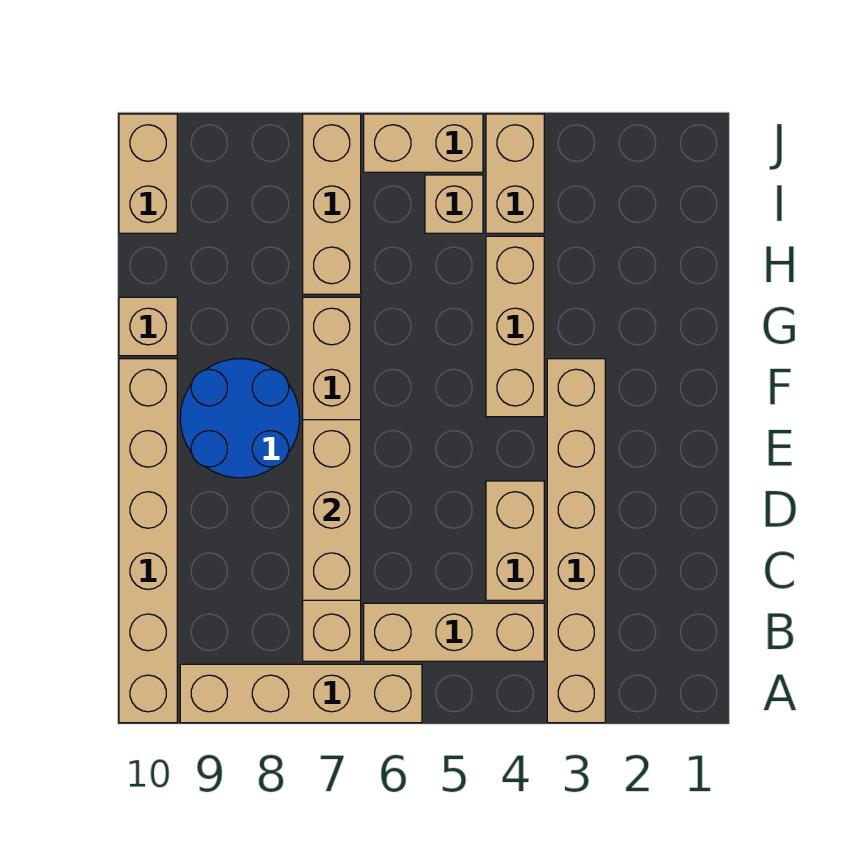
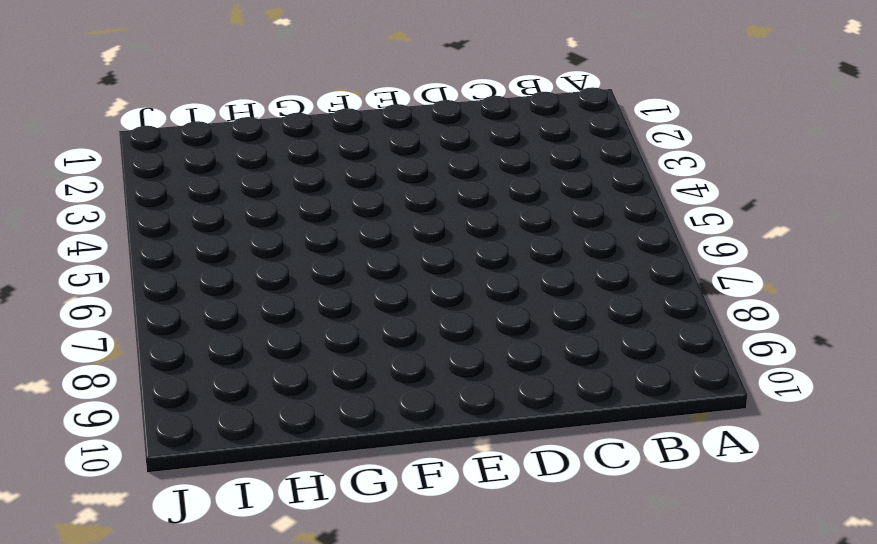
none -> tan brick A3:F3 level 1
none -> tan brick A6:A9 level 1
none -> tan brick A10:F10 level 1

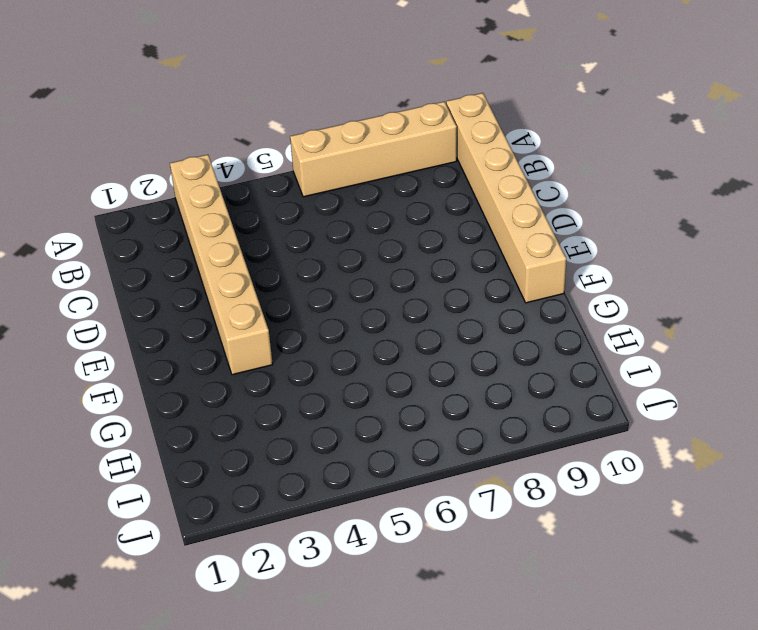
none -> tan brick B4:B6 level 1
none -> tan brick B7:G7 level 1
none -> tan brick C4:D4 level 1

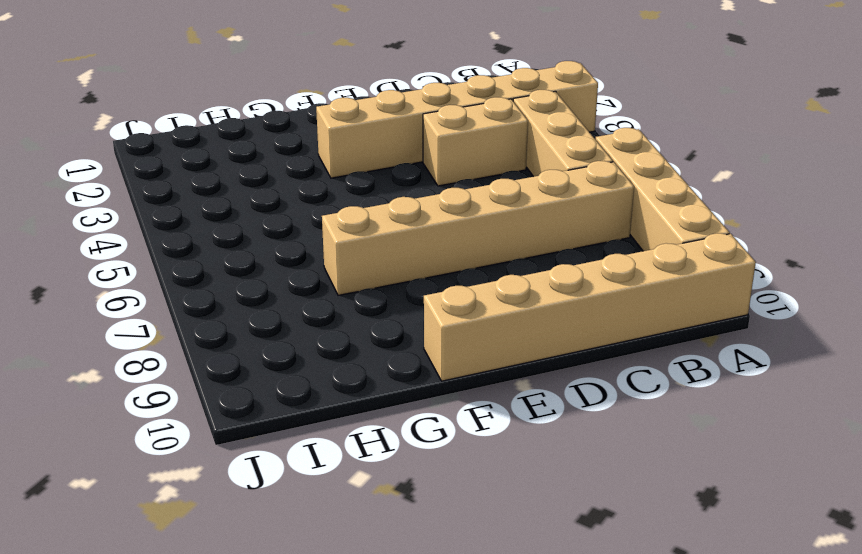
none -> blue round brick E8:F9 level 1
none -> tan brick F4:H4 level 1
none -> tan brick G10 level 1

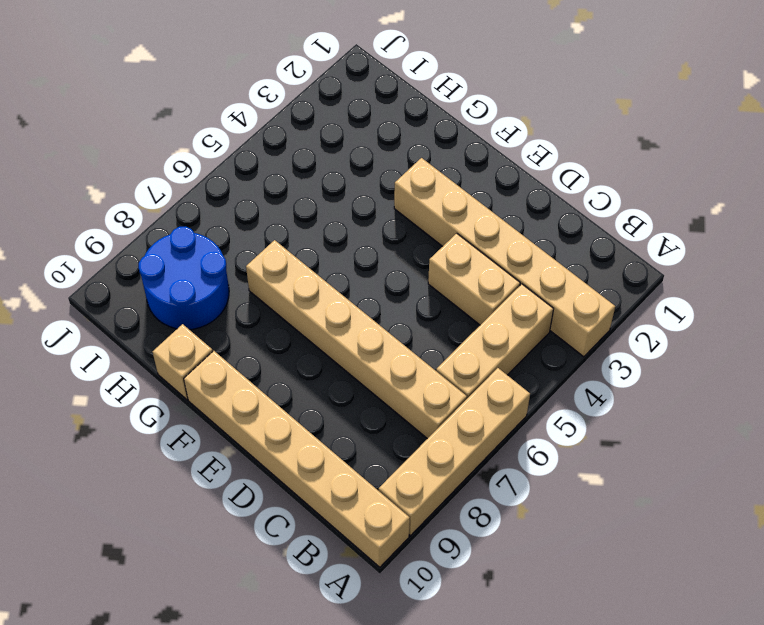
blue round brick H8:I9 level 1 -> blue round brick E8:F9 level 1
none -> tan brick F4:H4 level 1
none -> tan brick H7:J7 level 1
none -> tan brick I4:J4 level 1

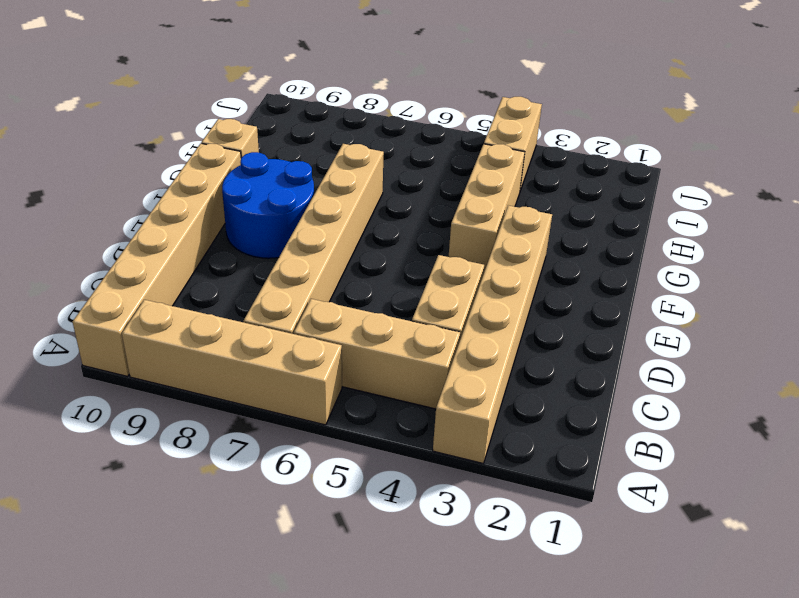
none -> tan brick H7:J7 level 1
none -> tan brick I5 level 1
none -> tan brick I10:J10 level 1

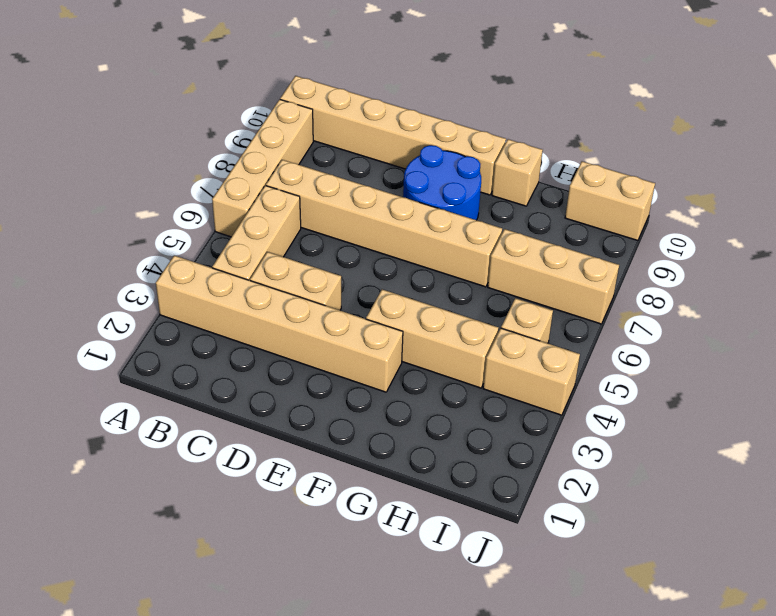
none -> tan brick J5:J6 level 1
none -> tan brick C7:E7 level 2

